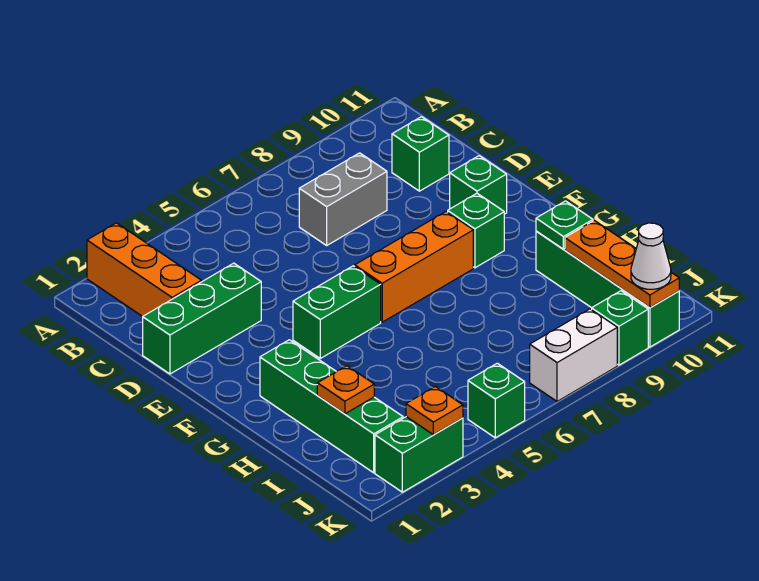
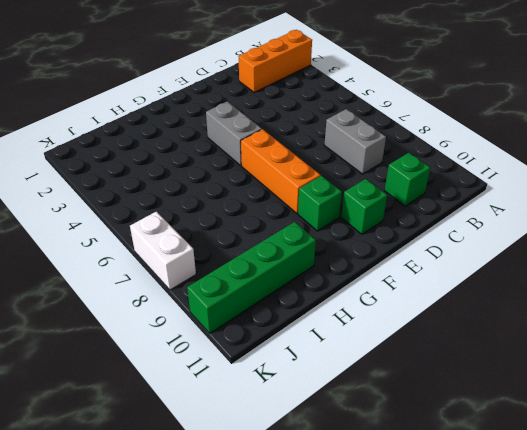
grey brick F4:F5 level 1 -> green brick F4:F5 level 1
none -> green brick D1:D3 level 1
none -> green brick G2:J2 level 1
none -> green brick K2:K3 level 1

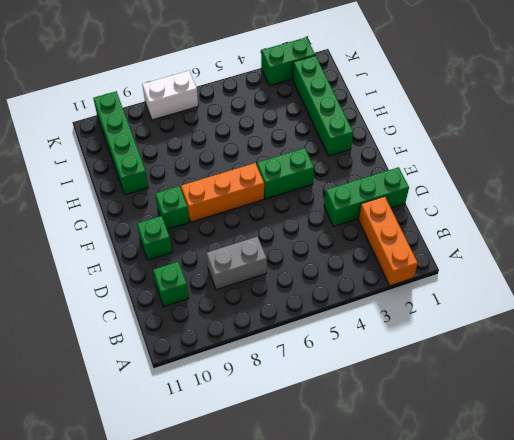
none -> green brick K5 level 1
none -> green brick K9 level 1
none -> green plate H10 level 2

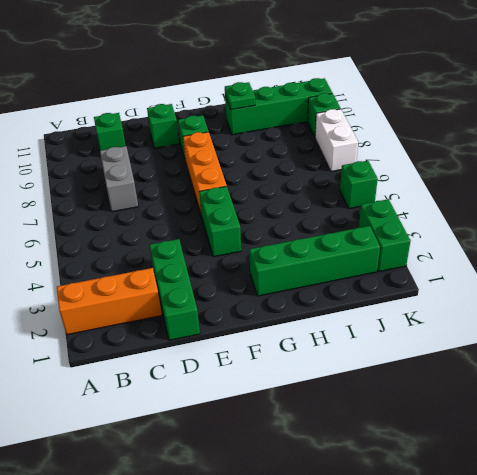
none -> orange plate I2 level 2
none -> orange plate I10:K10 level 2
none -> orange plate K3 level 2

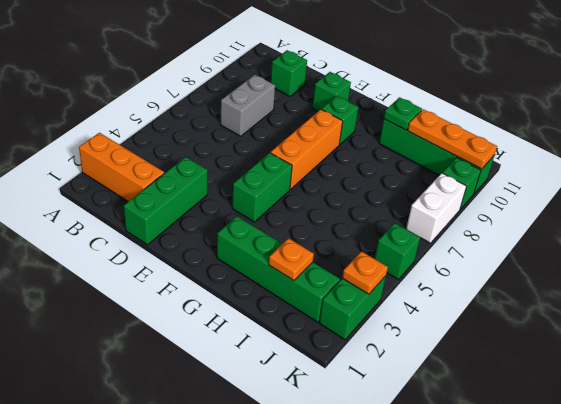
none -> white cone K10 level 3

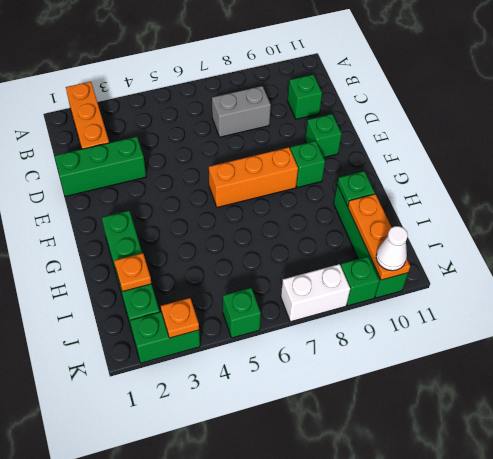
none -> green brick F4:F5 level 1

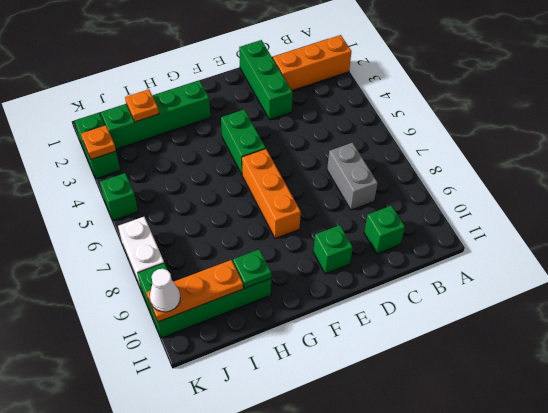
none -> green brick F9 level 1

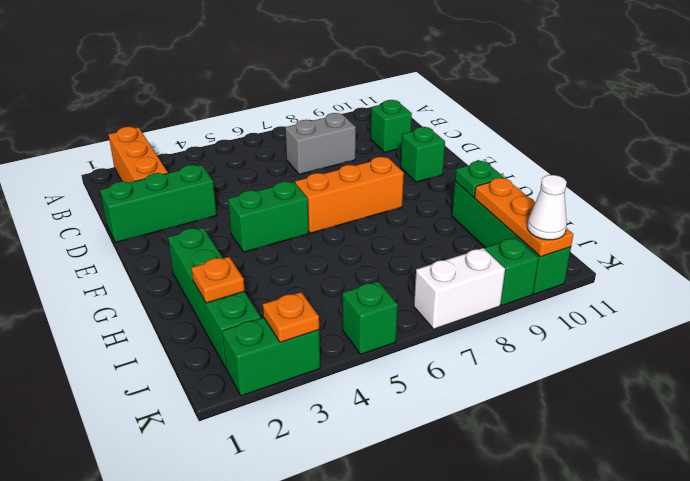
none -> green brick F9 level 1

